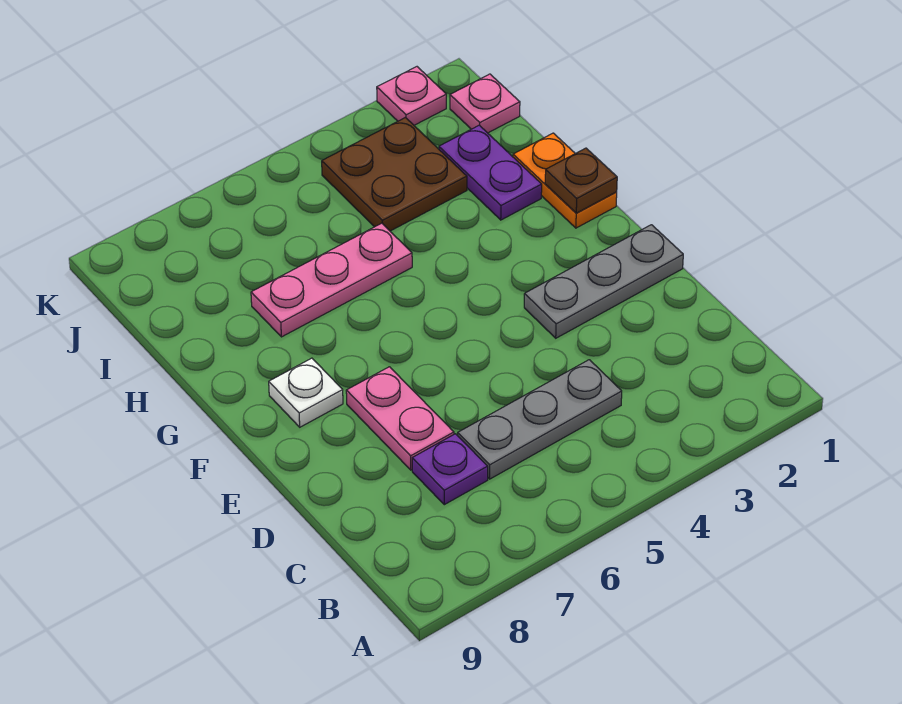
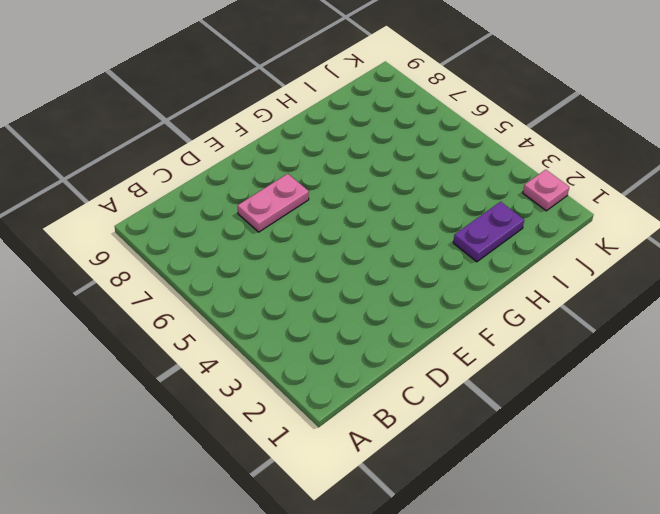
none -> grey plate C4:C6 level 1
none -> purple plate C7 level 1
none -> grey plate E1:E3 level 1

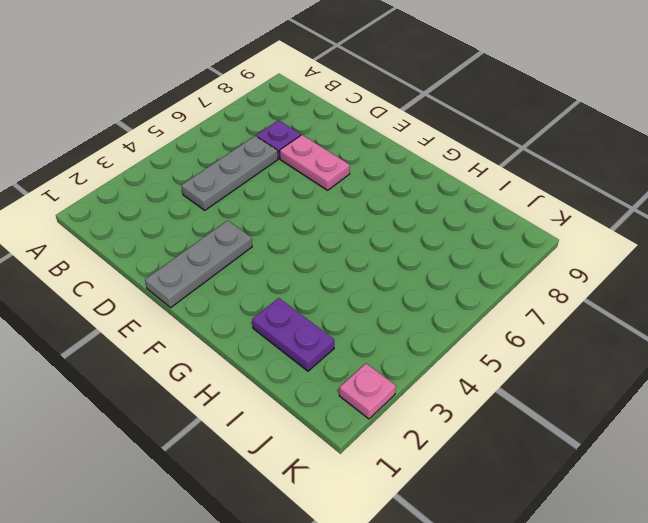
none -> white plate F8 level 1
none -> orange plate G1:H1 level 1
none -> pink plate H5:H7 level 1

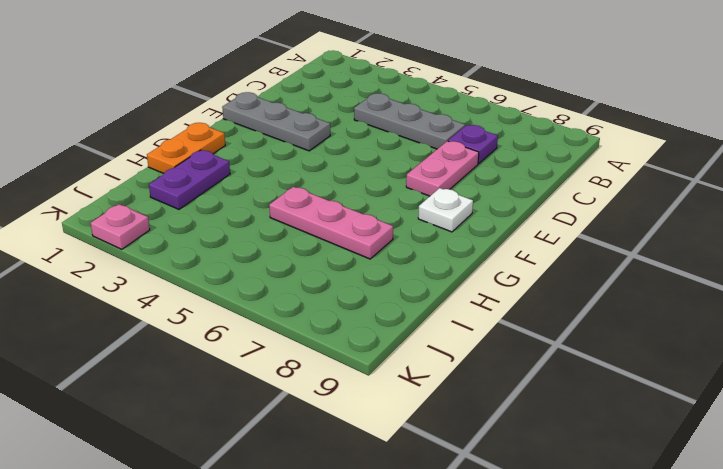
none -> brown plate I3:J4 level 1
none -> pink plate J1 level 1
none -> brown plate G1 level 2

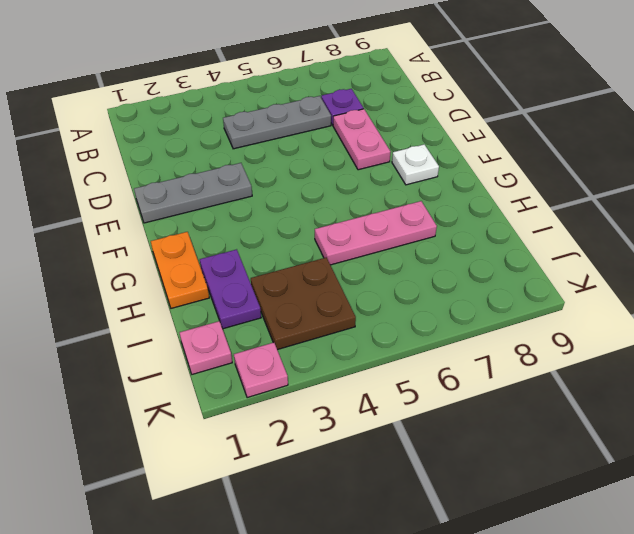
none -> brown plate G1 level 2

